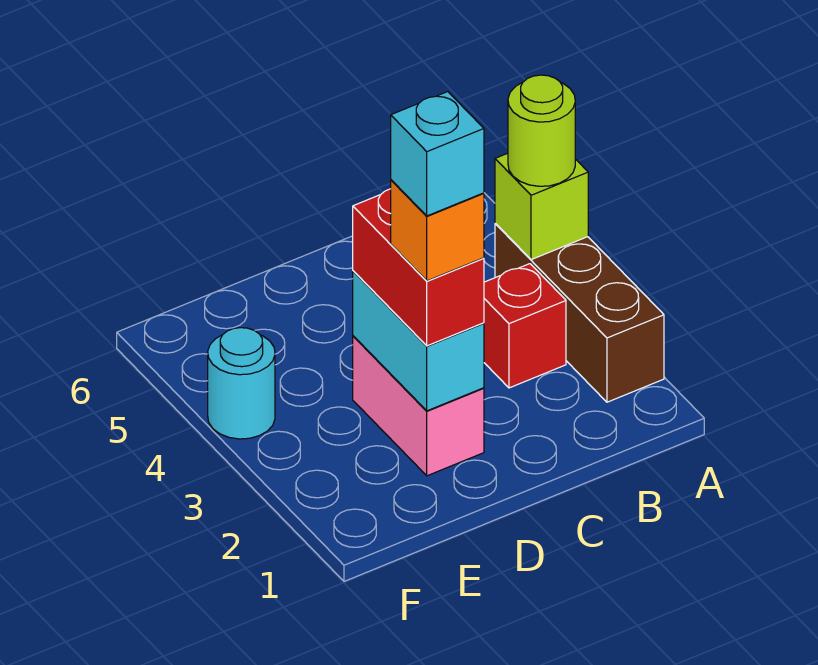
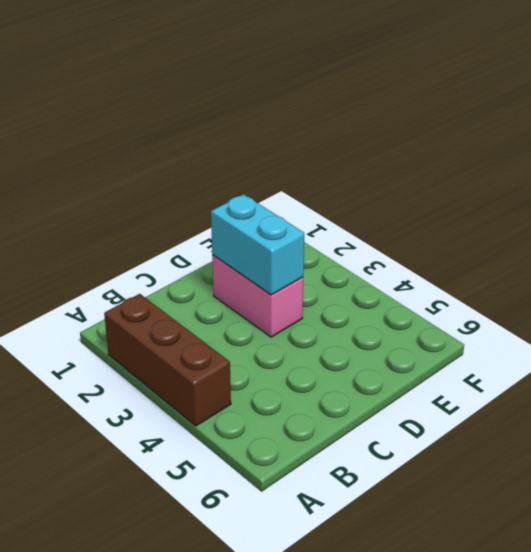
none -> red brick B3 level 1
none -> cyan round brick F4 level 1

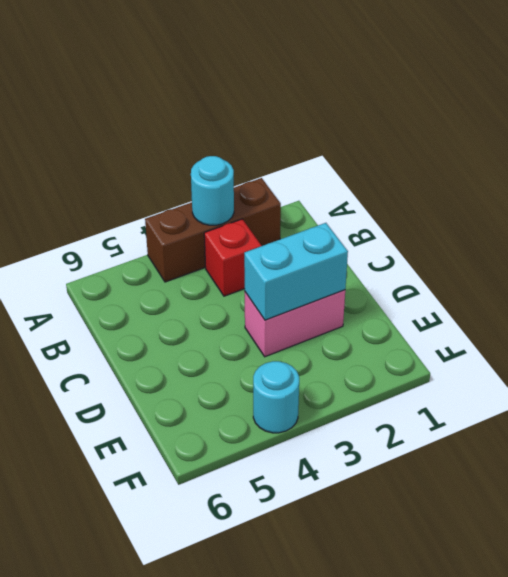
cyan round brick A3 level 2 -> none
none -> lime brick A4 level 2
none -> lime round brick A4 level 3

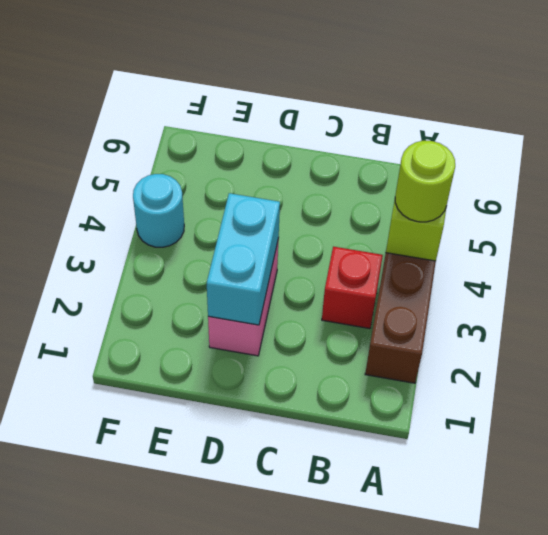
none -> red brick D2:D3 level 3
none -> orange brick D2 level 4

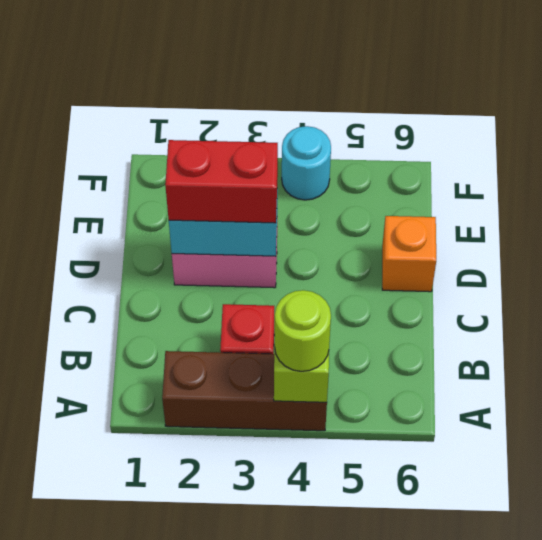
orange brick D6 level 1 -> orange brick D2 level 4
none -> cyan brick D2 level 5

